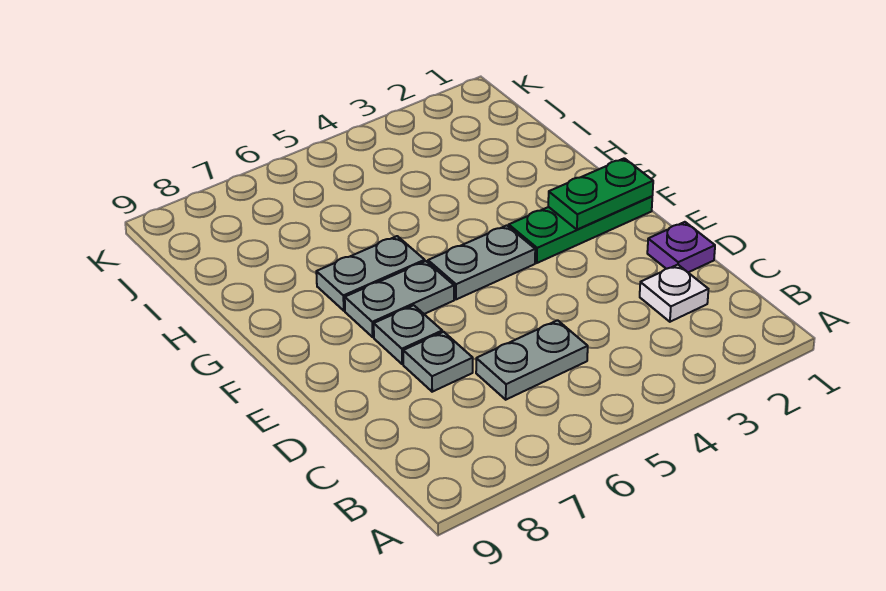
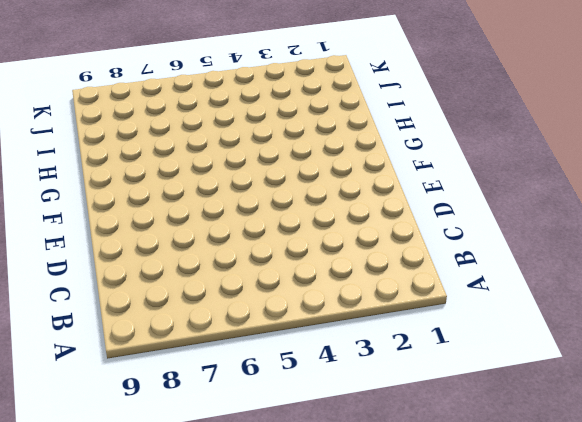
none -> white plate C2 level 1
none -> grey plate C5:C6 level 1

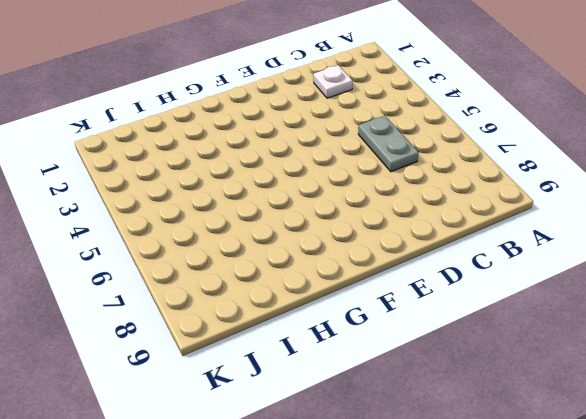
none -> purple plate D1 level 1
none -> grey plate D7 level 1

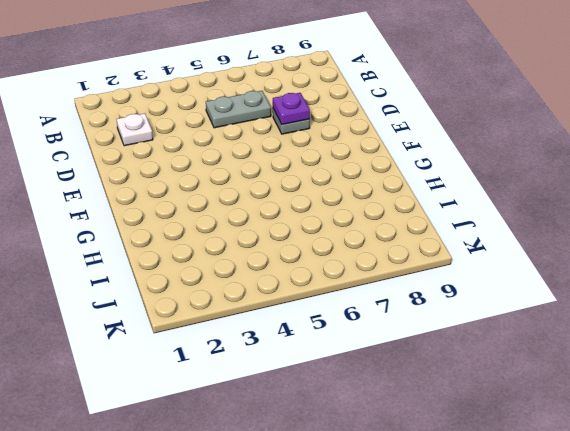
purple plate D7 level 2 -> purple plate D1 level 1
none -> grey plate E7 level 1
none -> green plate F1:F3 level 1

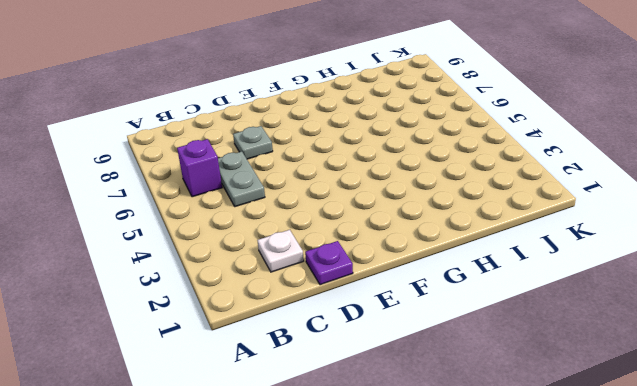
purple brick B6 level 1 -> none
none -> grey plate E7 level 1
none -> green plate F1:F3 level 1

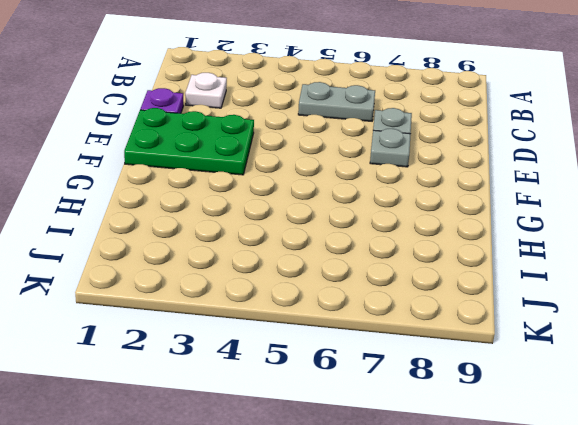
green plate E1:F3 level 1 -> green plate F1:F3 level 1
none -> grey plate F4:F5 level 1
none -> grey plate F6:F7 level 1

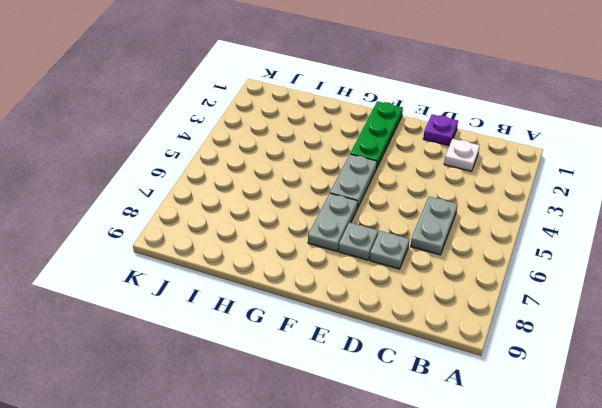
none -> grey plate G6:G7 level 1
none -> green plate F1:F2 level 2

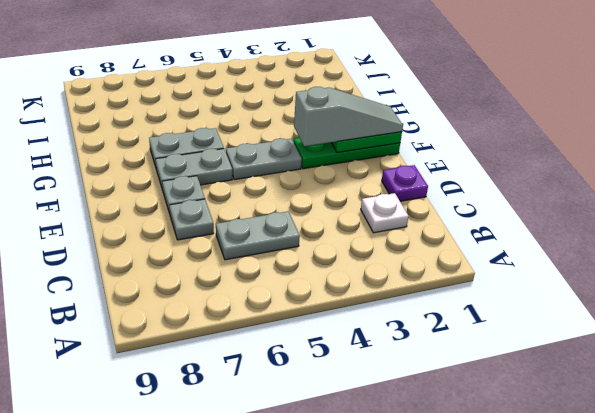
grey slope F1:F3 level 3 top 3 -> none

